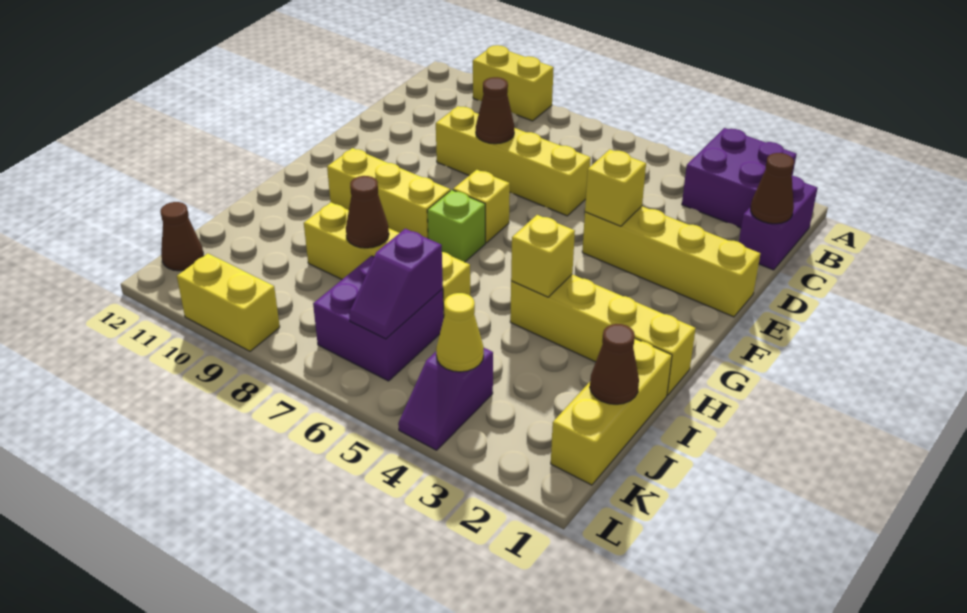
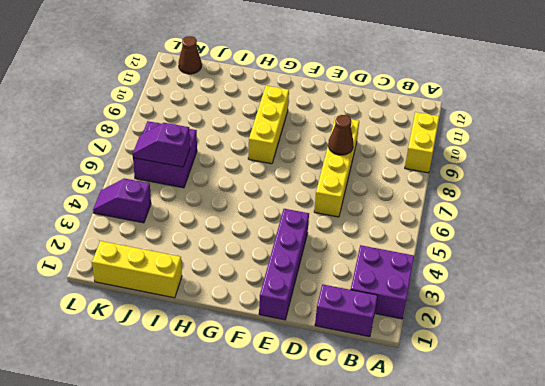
purple brick E1:E4 level 1 -> yellow brick E1:E4 level 1
none -> yellow brick F7 level 1
none -> lime brick G7 level 1
none -> yellow brick H1:H4 level 1

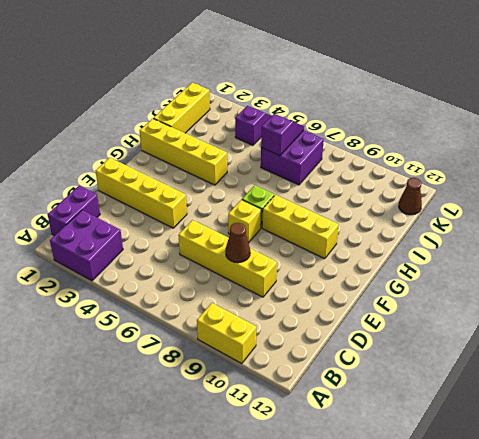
none -> yellow brick I6:I9 level 1
none -> yellow brick L9:L10 level 1
none -> brown cone C1 level 2

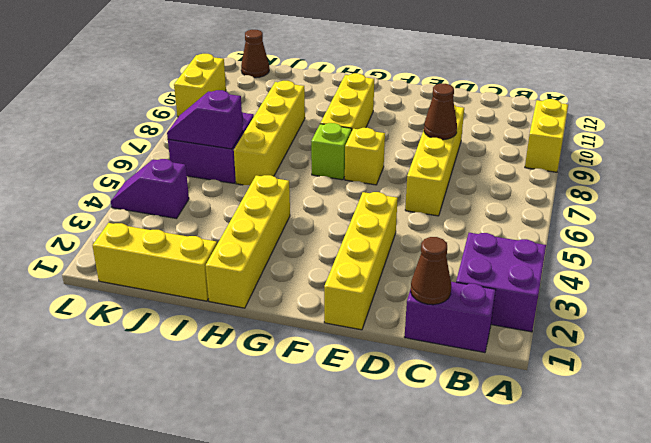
none -> yellow brick E4 level 2
none -> yellow brick H4 level 2
none -> brown cone I8 level 2

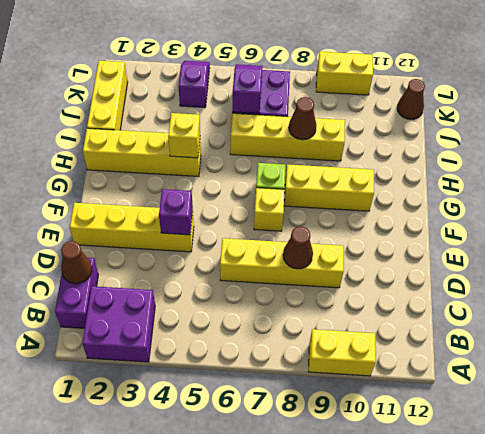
purple brick E4 level 2 -> yellow brick E4 level 2
none -> brown cone J1 level 2
none -> yellow cone K4 level 2

